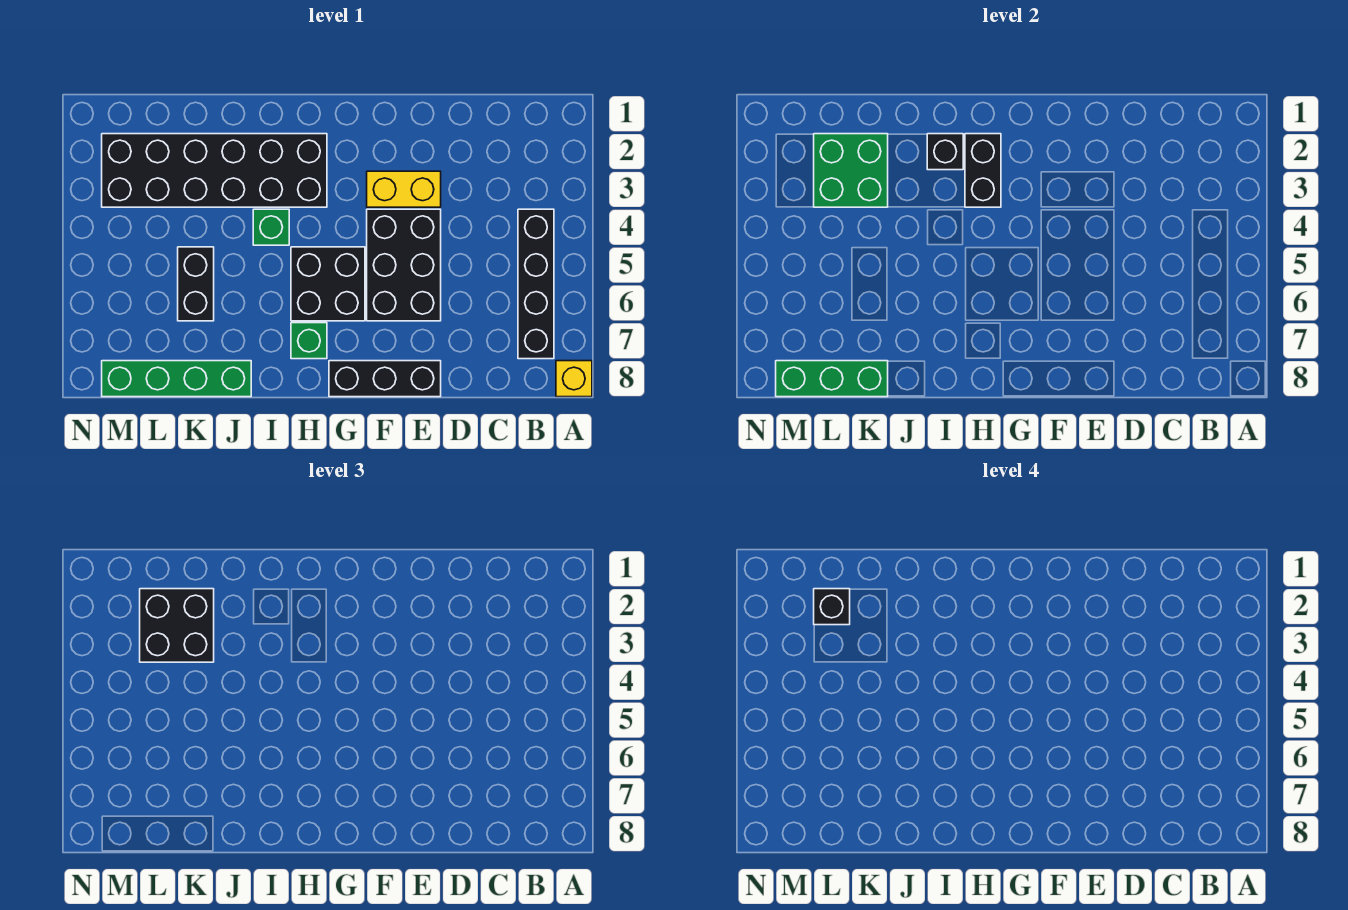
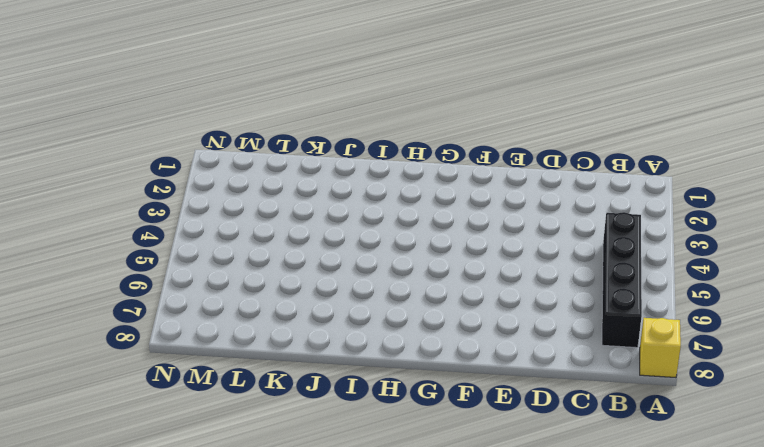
none -> yellow brick E3:F3 level 1
none -> black brick E4:F6 level 1
none -> black brick E8:G8 level 1

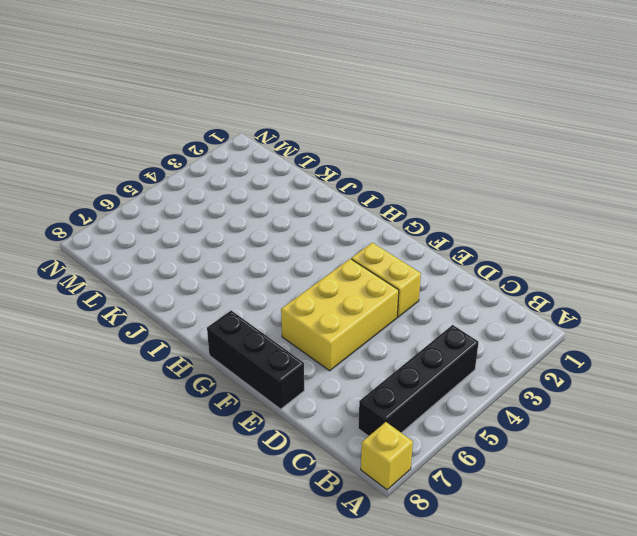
yellow brick E4:F6 level 1 -> black brick E4:F6 level 1
none -> black brick G5:H6 level 1
none -> black brick H2:M3 level 1
none -> green brick H7 level 1

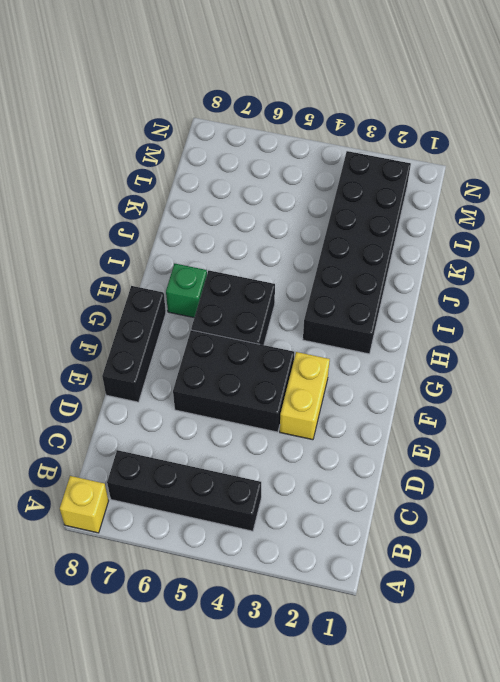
none -> green brick I4 level 1
none -> green brick J8:M8 level 1
none -> black brick K5:K6 level 1

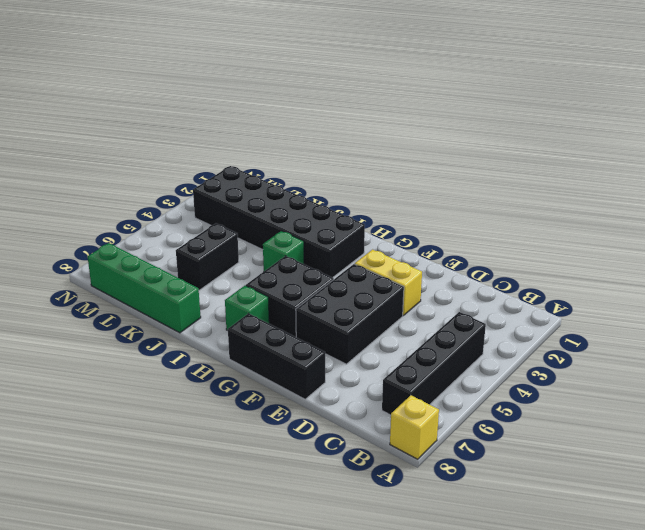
none -> black brick H2:H3 level 2
none -> black brick I2 level 2
none -> green brick K2:L3 level 2

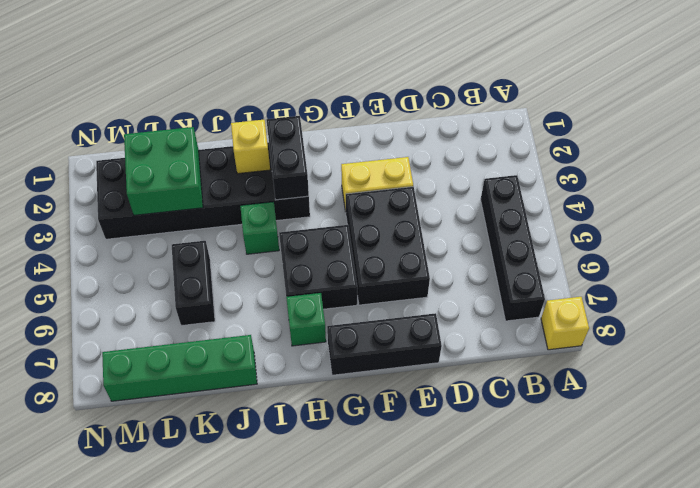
yellow brick I2 level 2 -> black brick I2 level 2
none -> green brick K8:M8 level 2
none -> black brick K2:L3 level 3
none -> black brick L2 level 4

